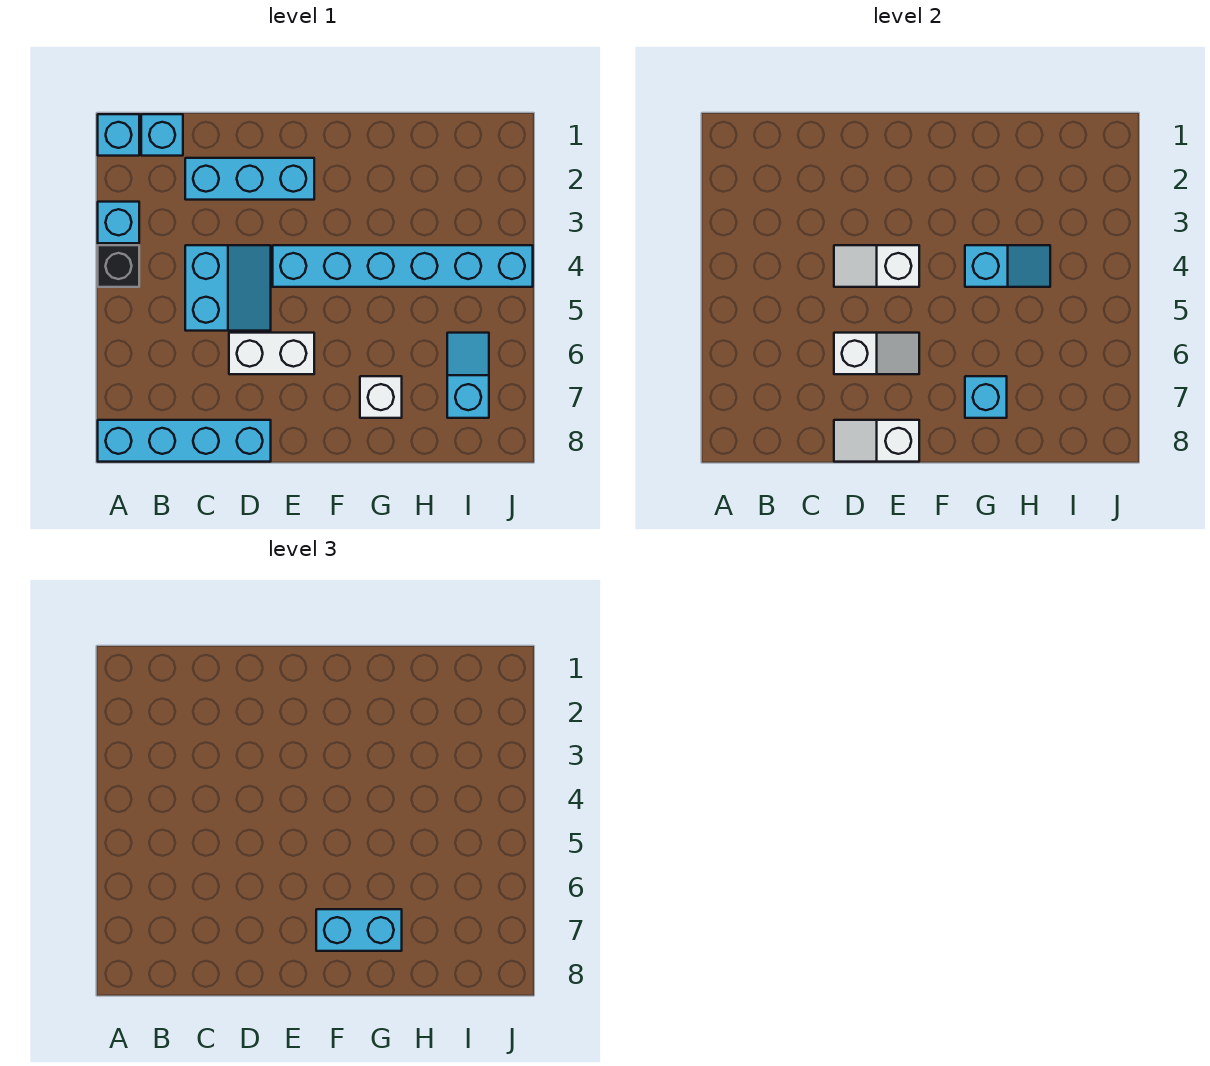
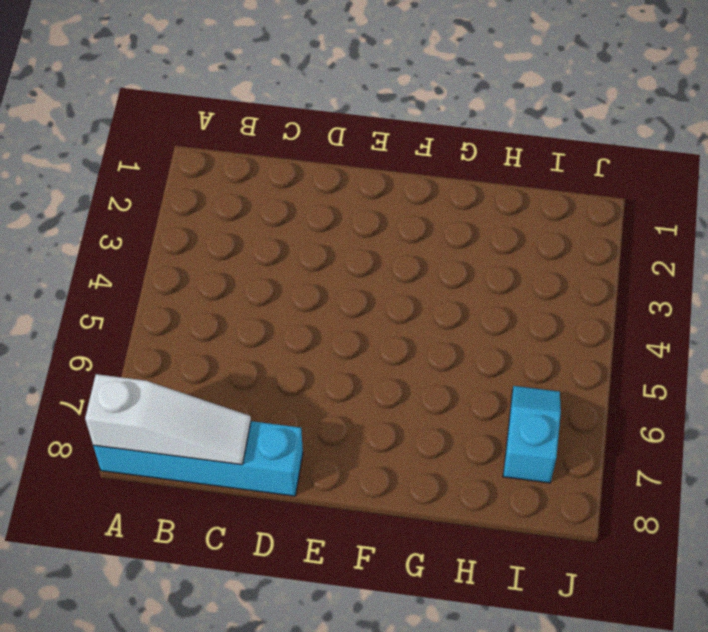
white slope A8:C8 level 2 top A -> none
none -> cyan brick A1 level 1
none -> cyan brick A3 level 1
none -> black brick A4 level 1

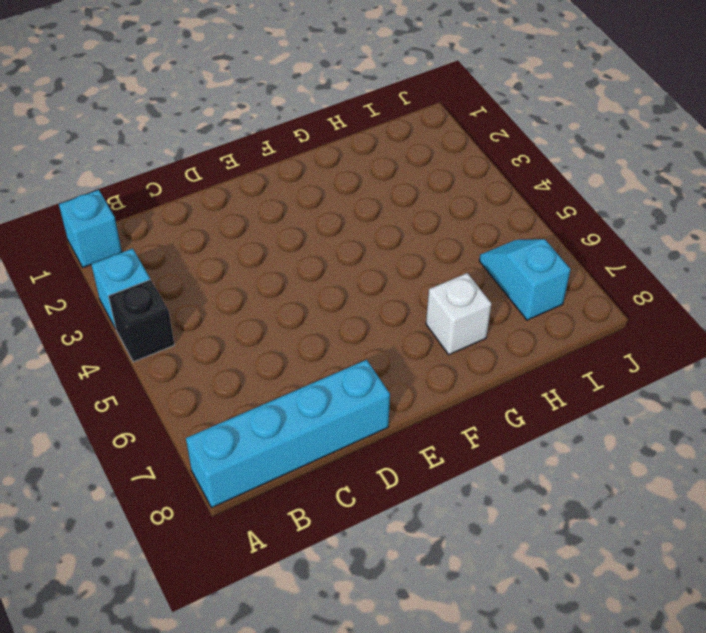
none -> cyan brick B1 level 1
none -> cyan brick C2:E2 level 1
none -> cyan slope C4:D5 level 1 top C

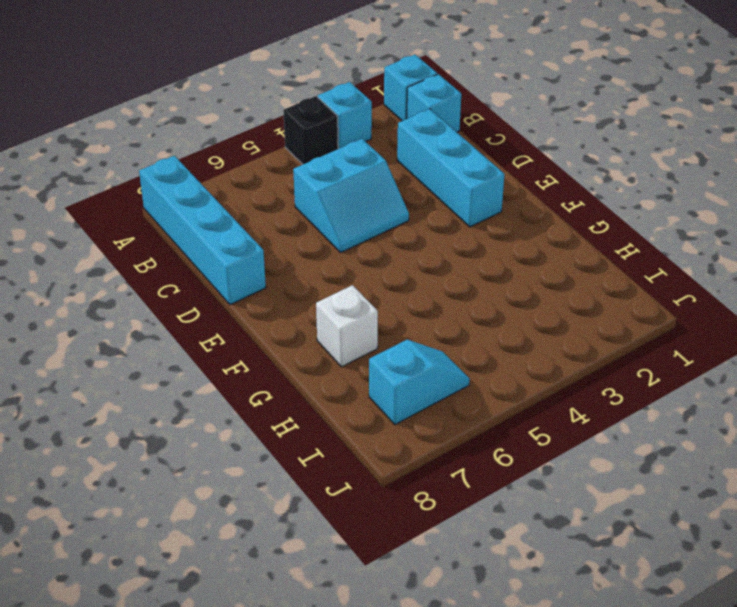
none -> white brick D6:E6 level 1
none -> cyan brick E4:J4 level 1
none -> white slope D4:E4 level 2 top E

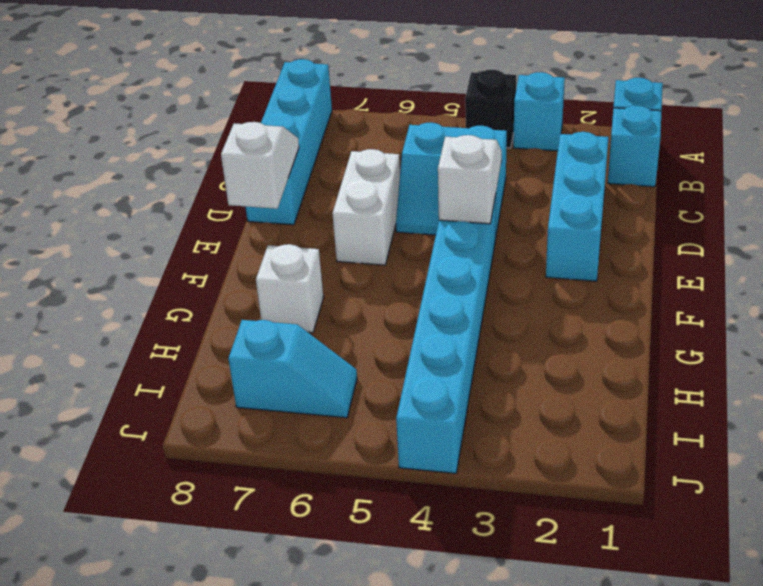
none -> white slope D6:E6 level 2 top D
none -> cyan slope G4:H4 level 2 top G
none -> cyan brick G7 level 2

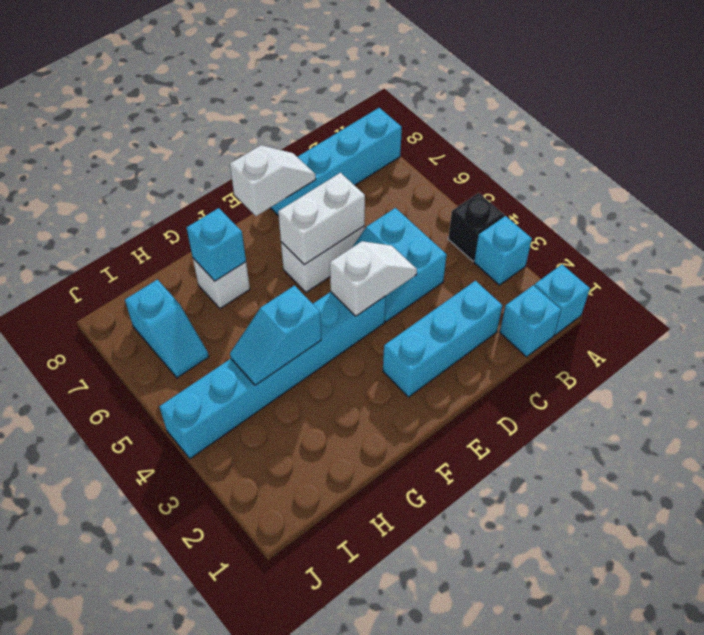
white brick D6:E6 level 2 -> white slope D6:E6 level 2 top D
none -> cyan brick F7:G7 level 3

